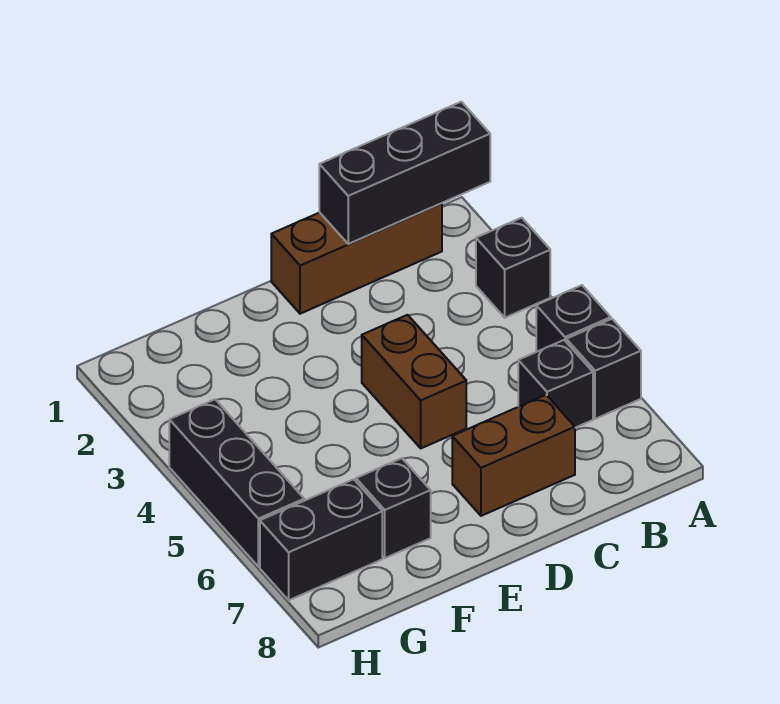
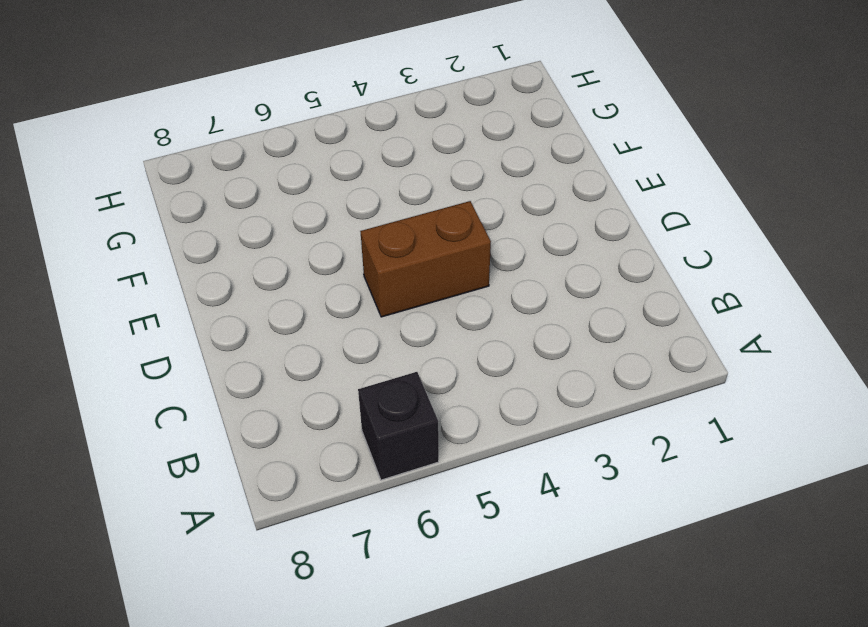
none -> black brick A3 level 1
none -> black brick A5 level 1

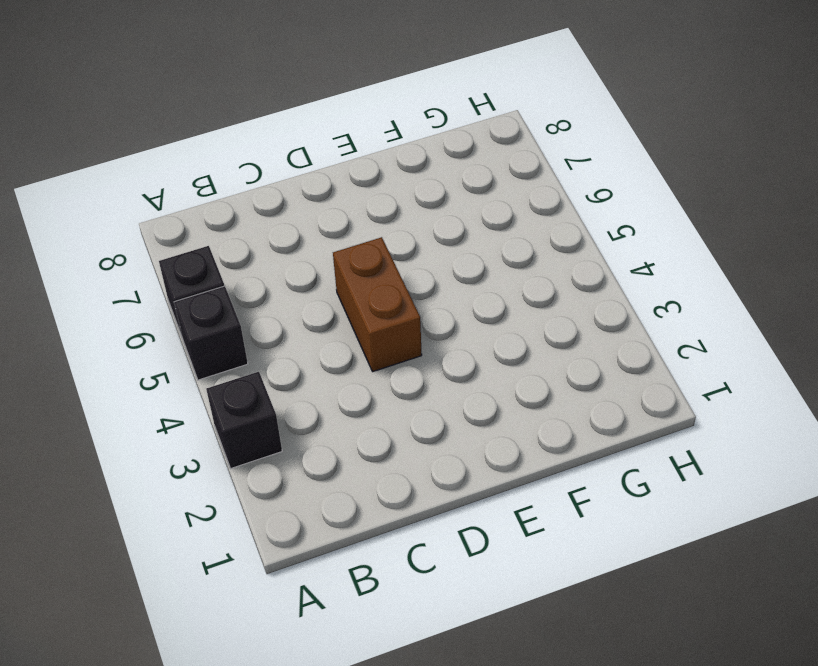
none -> brown brick B1:D1 level 1
none -> black brick B6 level 1

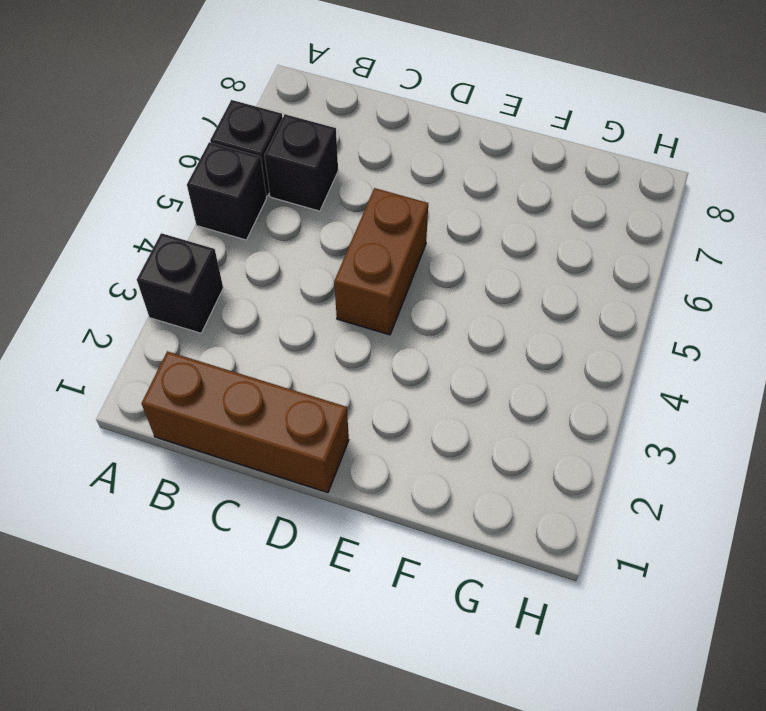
none -> brown brick C7:D7 level 1
none -> black brick F7 level 1

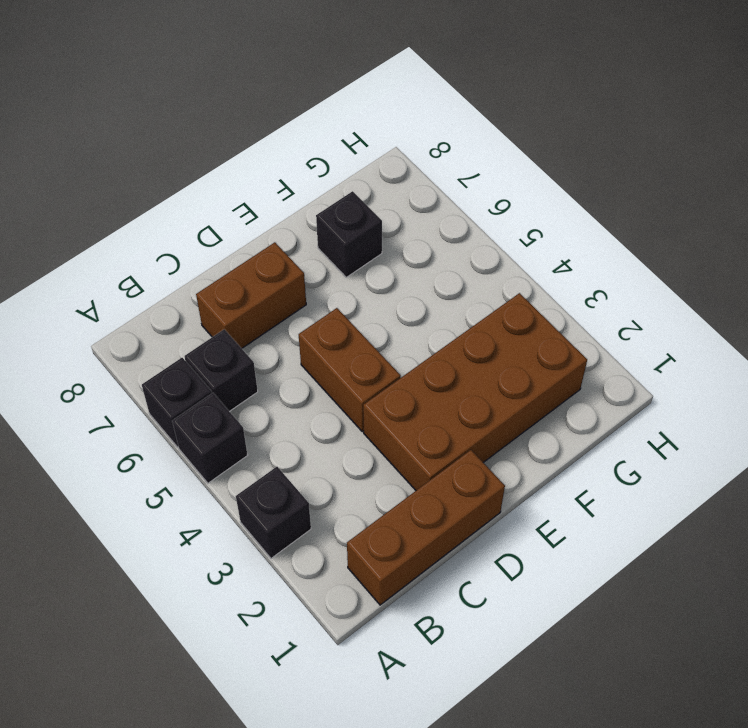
brown brick D2:G3 level 1 -> none
none -> black brick G7:H7 level 1
none -> black brick H4:H6 level 1

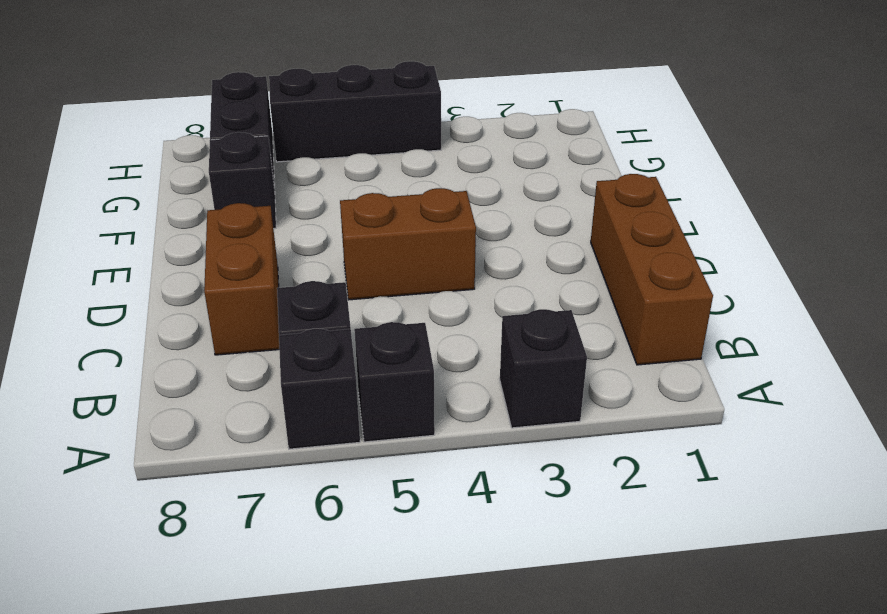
none -> black brick A1:C1 level 2

